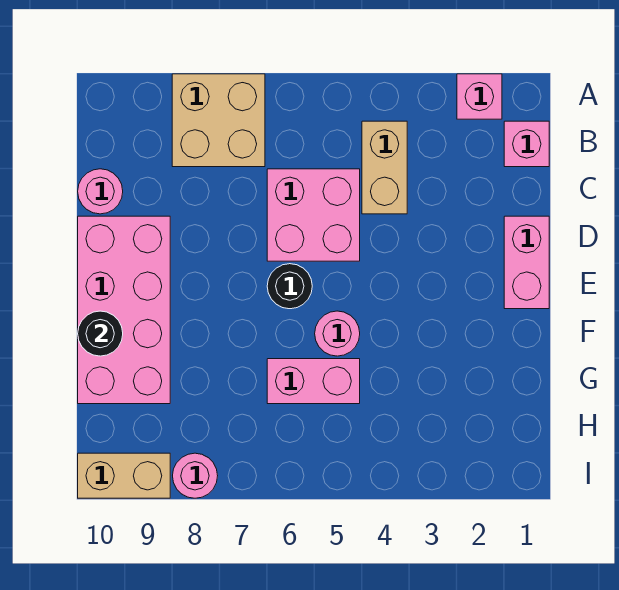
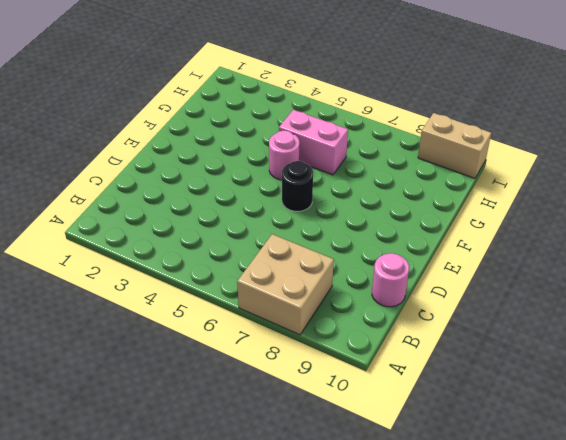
none -> pink brick A2 level 1
none -> pink brick B1 level 1
none -> tan brick B4:C4 level 1

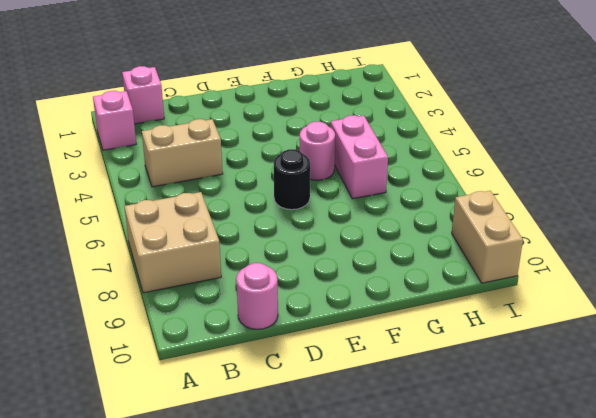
none -> pink brick C5:D6 level 1
none -> pink brick D1:E1 level 1
none -> pink brick D9:G10 level 1

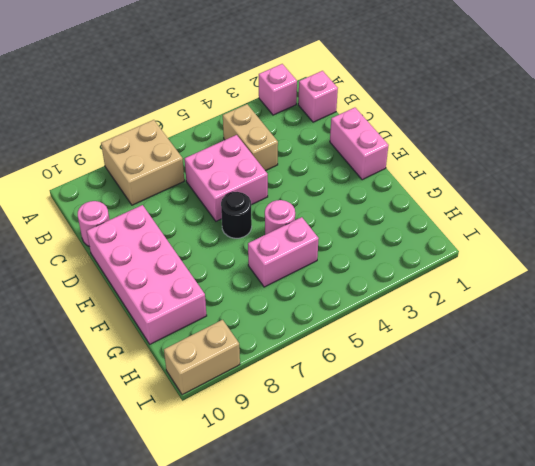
none -> pink round brick I8 level 1
none -> black round brick F10 level 2

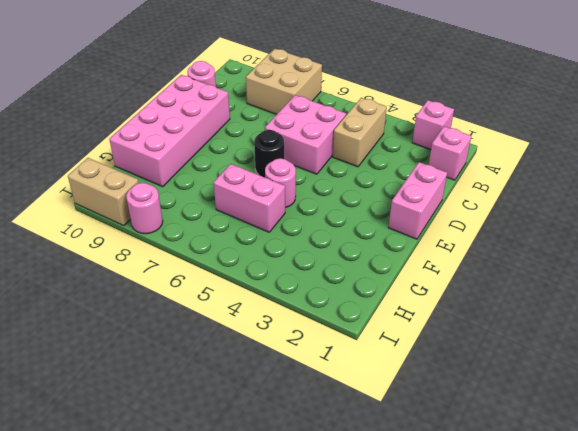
none -> black round brick F10 level 2

